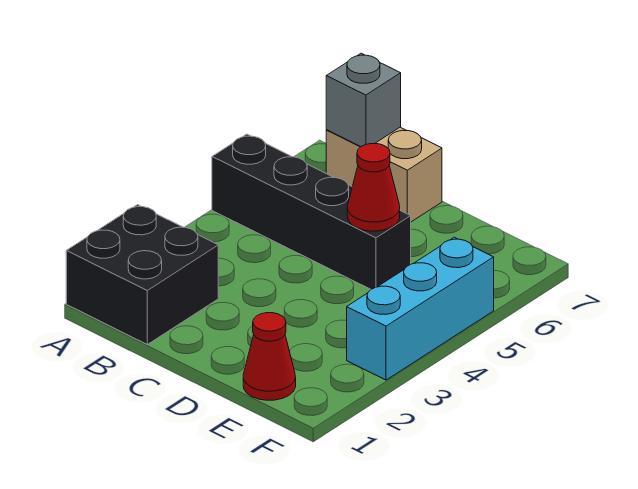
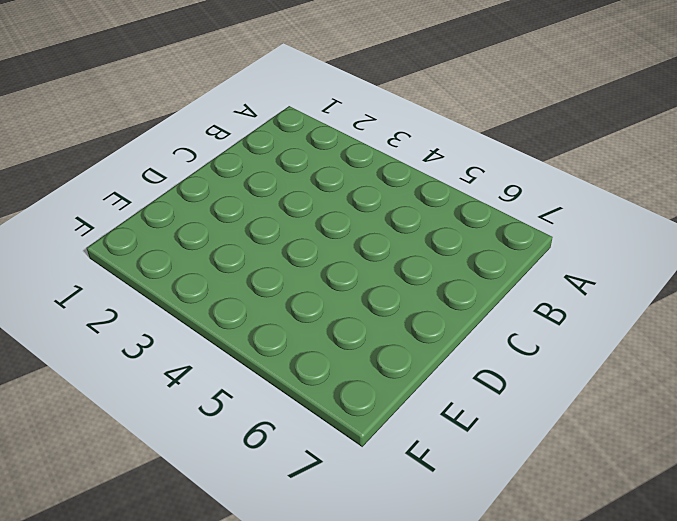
none -> black brick A1:B2 level 1
none -> black brick A5:D5 level 1

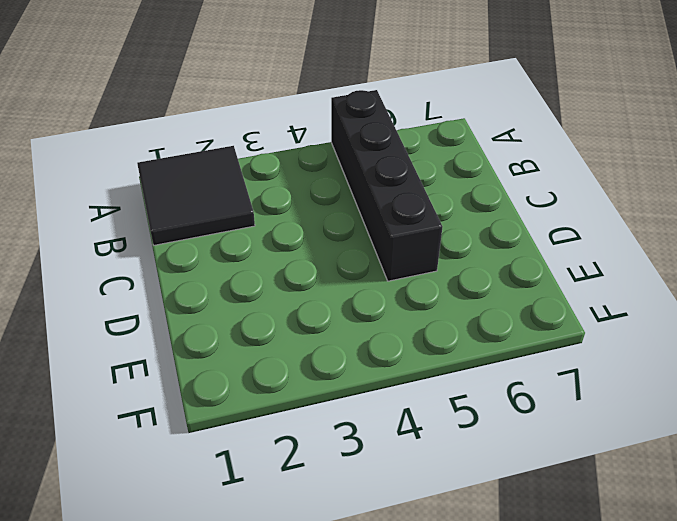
black tile A1:B2 level 1 -> black brick A1:B2 level 1
none -> tan brick B7:C7 level 1
none -> red cone E1 level 1

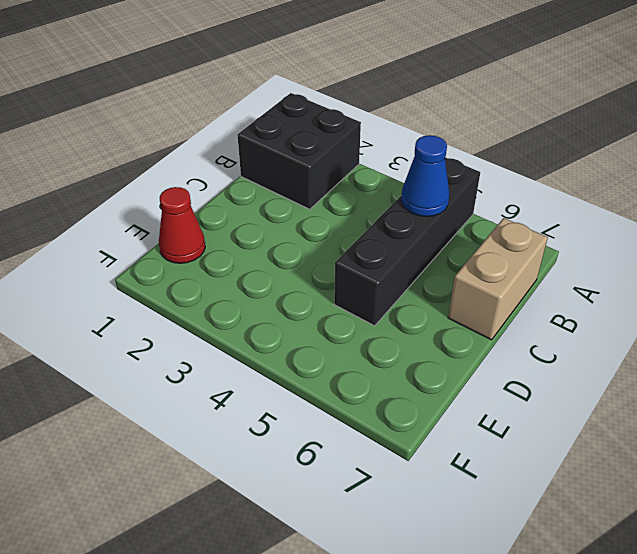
blue cone B5 level 2 -> none
none -> cyan brick F3:F5 level 1
none -> grey brick B7 level 2

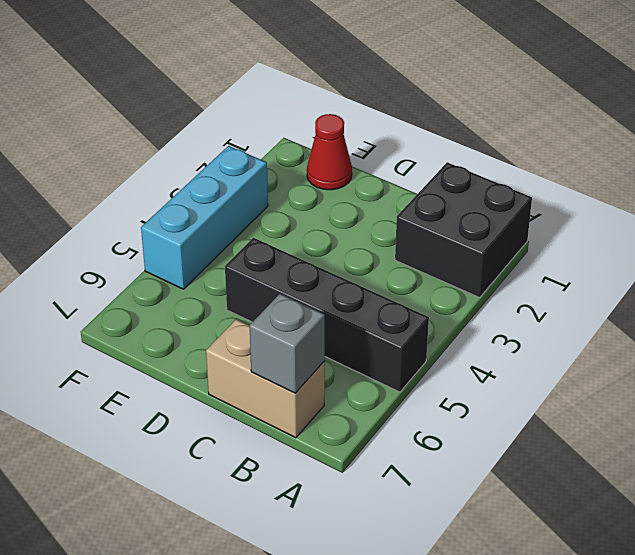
none -> red cone D5 level 2

